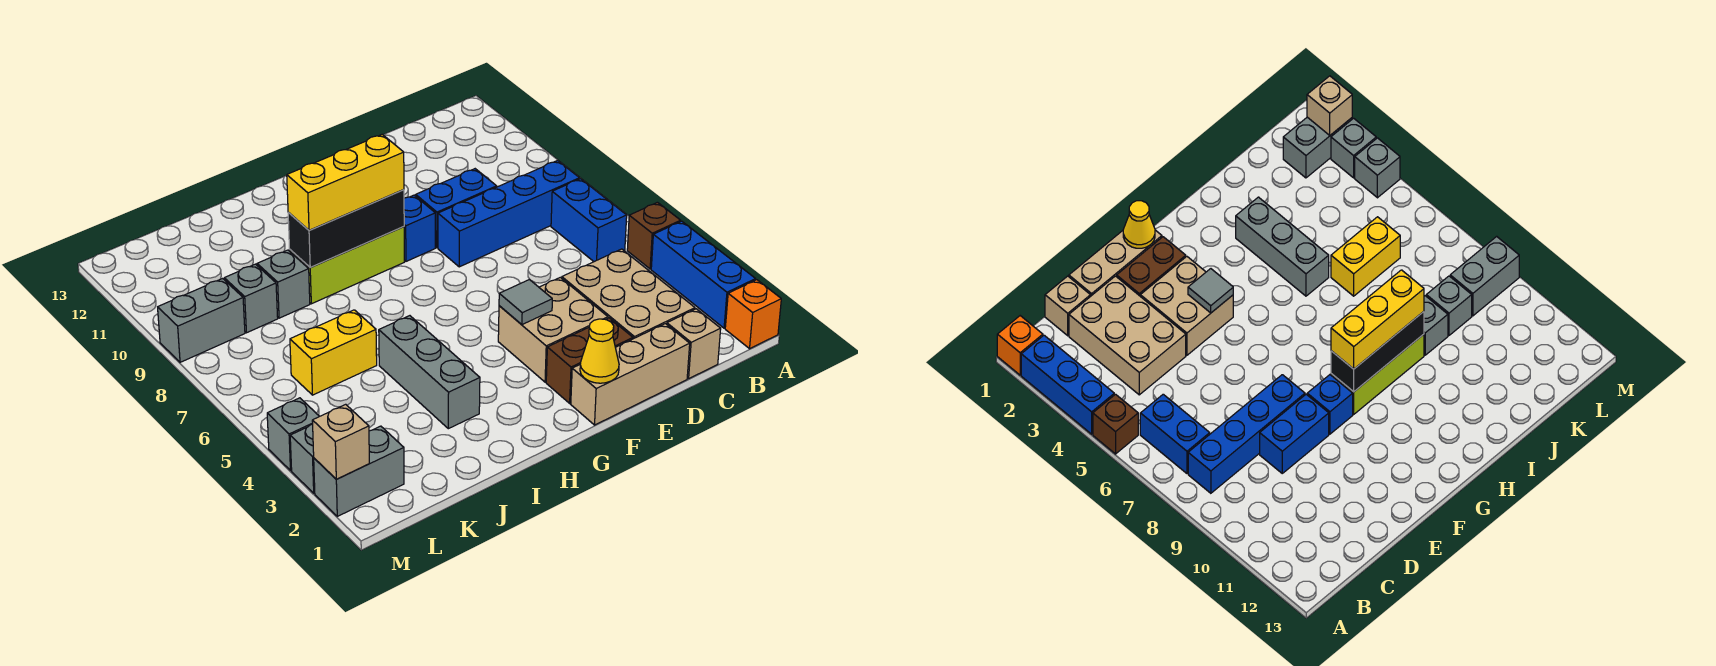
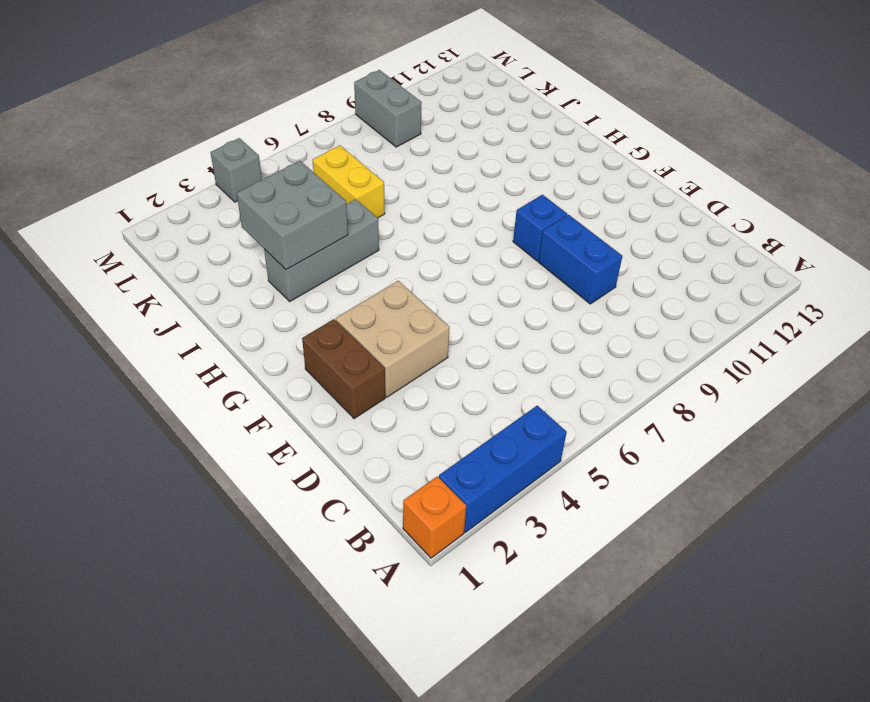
grey brick I3:J4 level 2 -> none
none -> brown brick A5 level 1
none -> blue brick B6:B7 level 1
none -> blue brick B8:E8 level 1

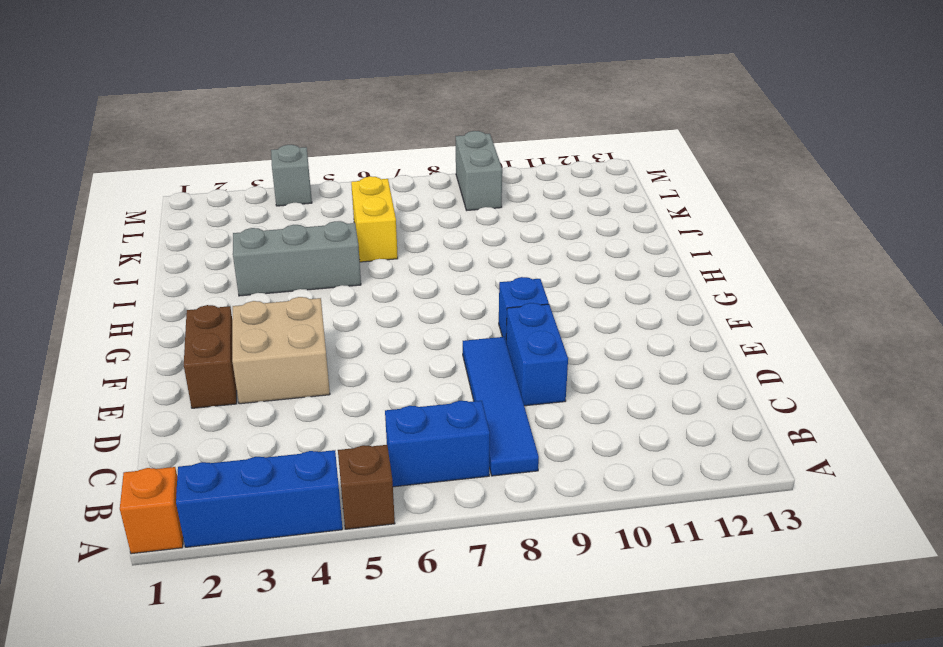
blue tile B8:E8 level 1 -> blue brick B8:E8 level 1
none -> tan brick C1 level 1
none -> tan brick C2:D4 level 1
none -> tan brick D1:F1 level 1

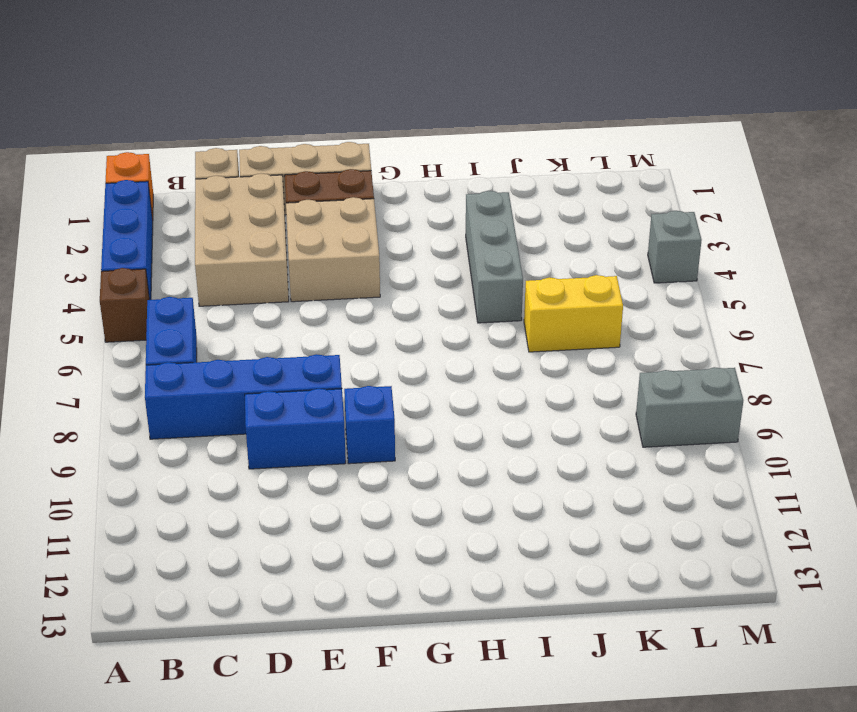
none -> lime brick G9:I9 level 1
none -> grey brick J9 level 1
none -> grey brick K9 level 1

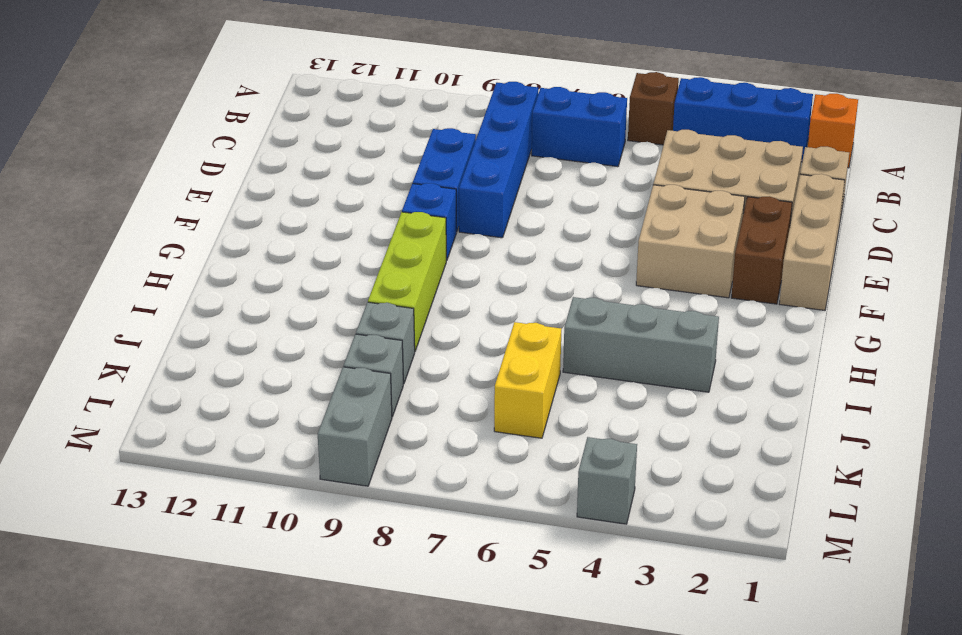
none -> grey brick L2:M2 level 1
none -> grey brick M3 level 1
none -> yellow cone F1 level 2

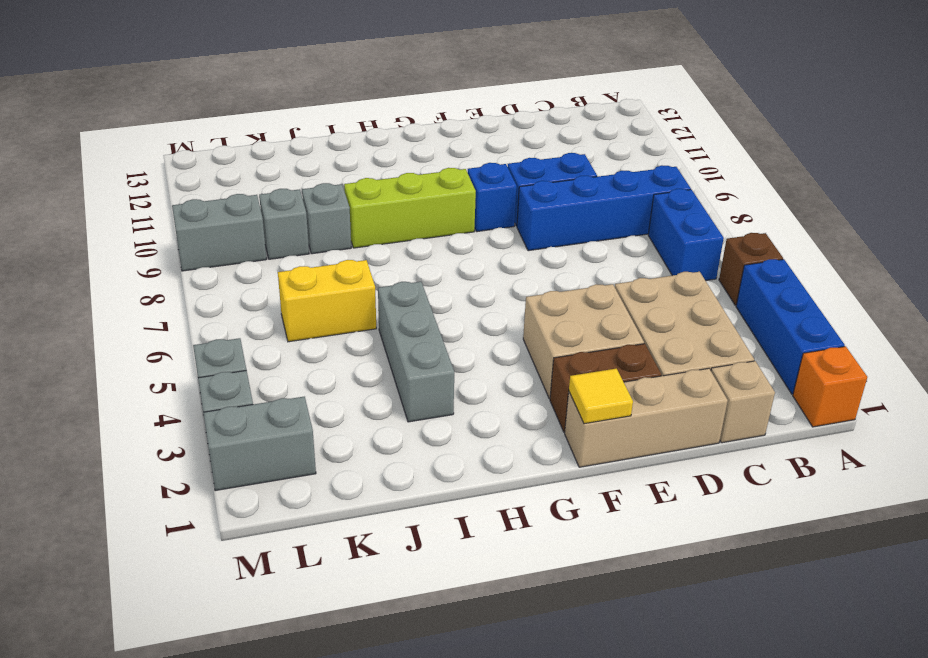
yellow tile F1 level 2 -> yellow cone F1 level 2
none -> grey tile F4 level 2
none -> black brick G9:I9 level 2
none -> tan brick M2 level 2

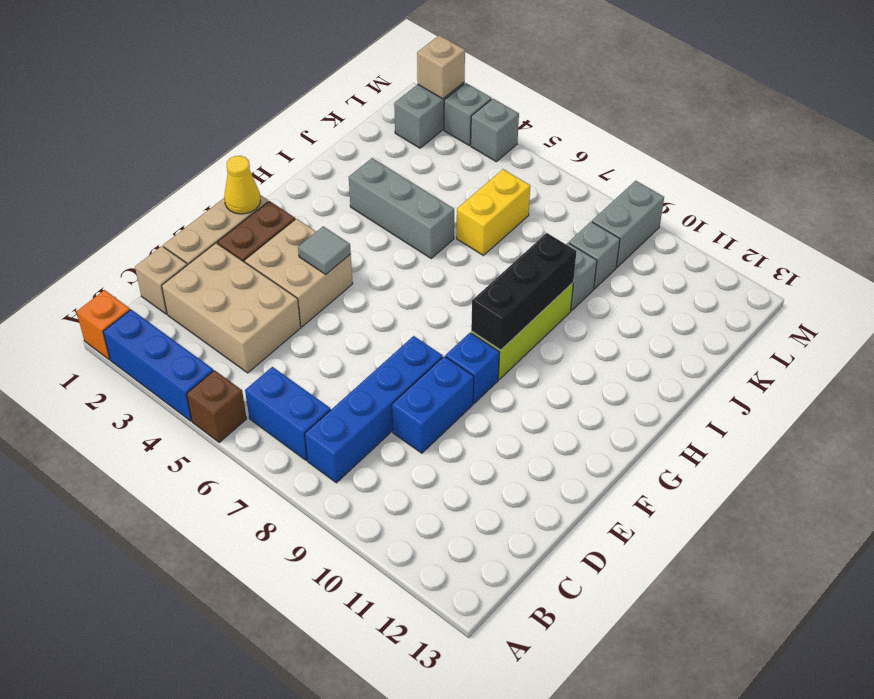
none -> yellow brick G9:I9 level 3

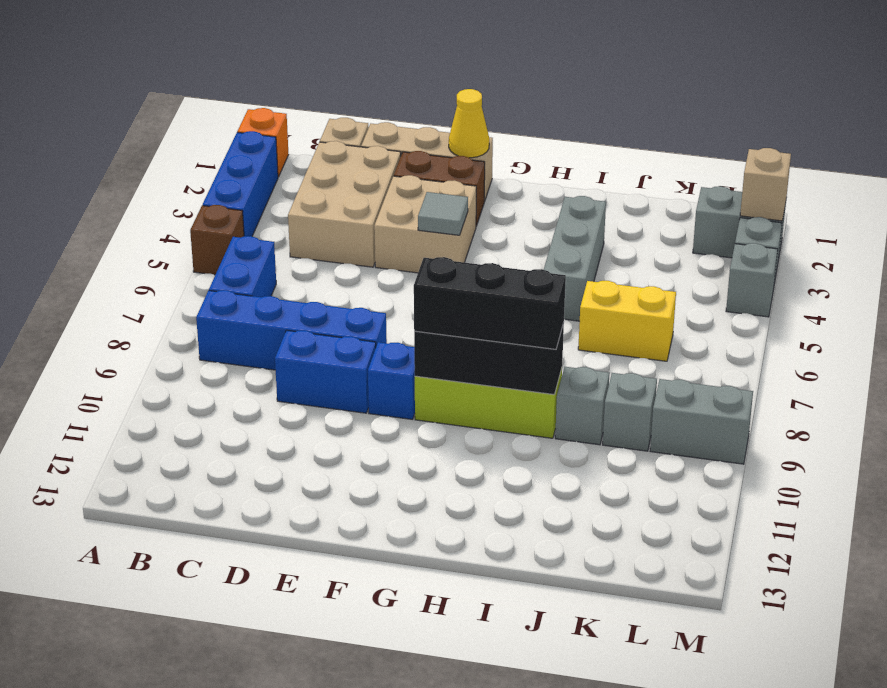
black brick G9:I9 level 3 -> yellow brick G9:I9 level 3

